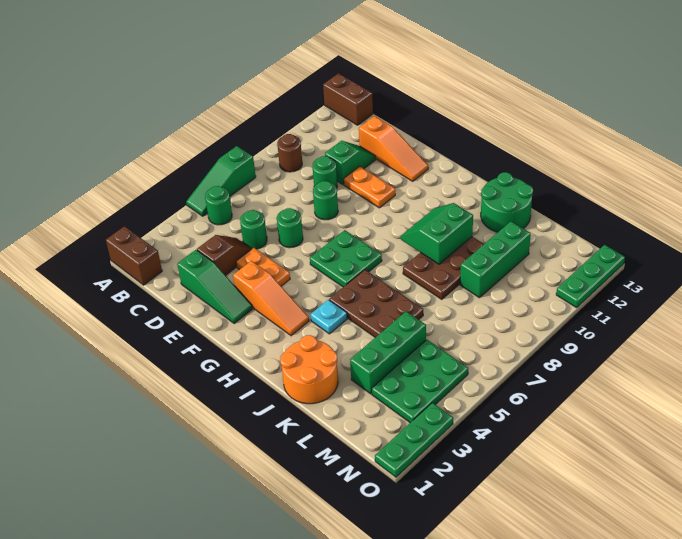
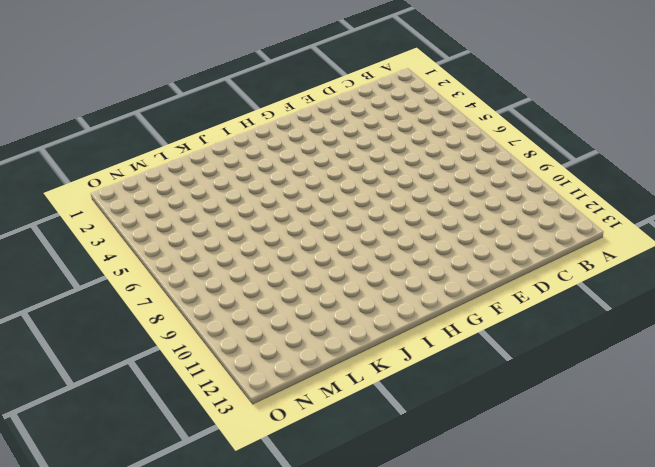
none -> brown brick A1:B1 level 1
none -> green slope A5:A7 level 1 top 7
none -> brown brick A13:B13 level 1

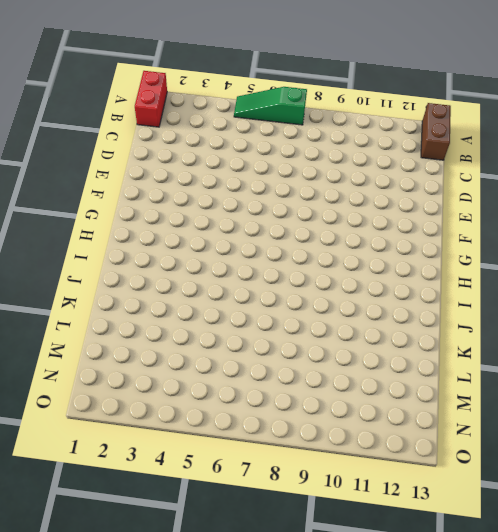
red brick A1:B1 level 1 -> brown brick A1:B1 level 1
none -> green round brick B5 level 1
none -> brown round brick B9 level 1
none -> green slope D2:F2 level 1 top D

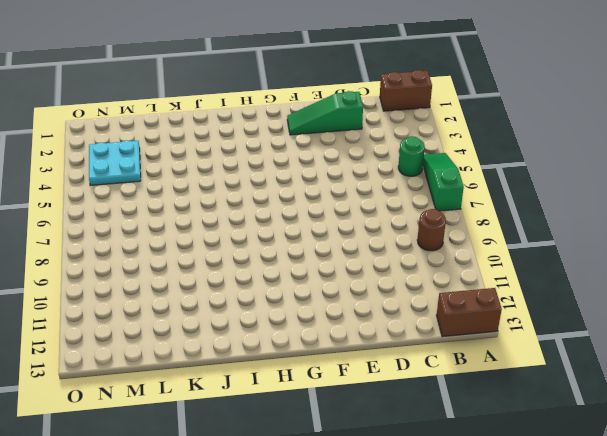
cyan plate M3:N4 level 1 -> green plate M3:N5 level 1
none -> brown slope D3:D4 level 1 top 3
none -> green round brick D5 level 1
none -> green round brick D9 level 1

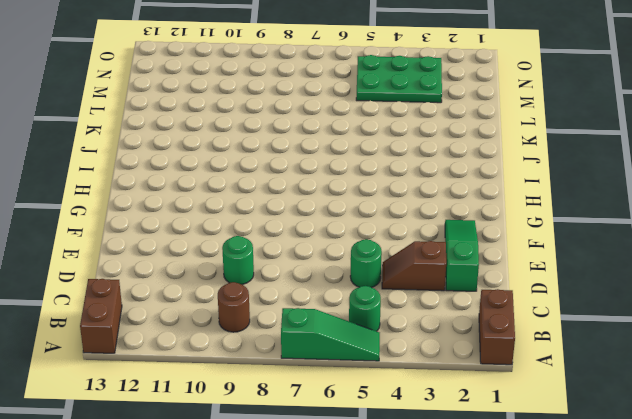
none -> green slope D10:D11 level 1 top 10
none -> orange slope D12:F12 level 1 top D
none -> orange plate E4:F4 level 1

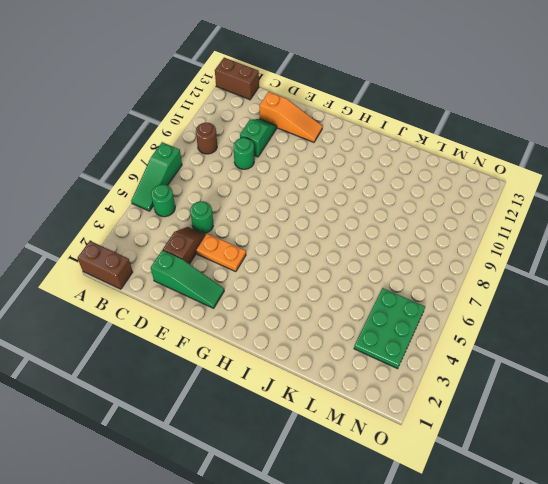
none -> green round brick E6 level 1
none -> green round brick E8 level 1
none -> orange plate E10:F10 level 1

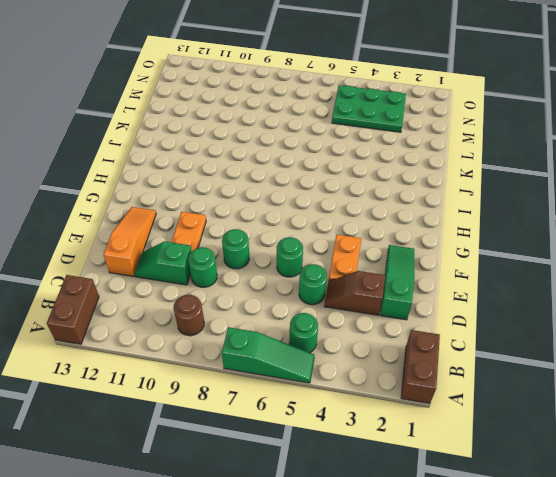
none -> orange slope F3:H3 level 1 top F
none -> green plate G6:H7 level 1
none -> cyan plate I4 level 1

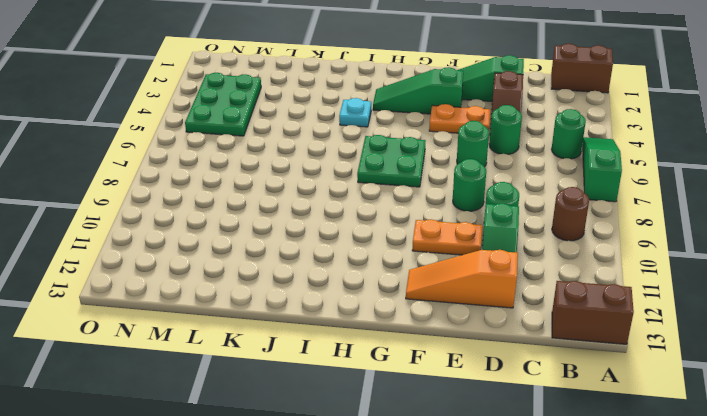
green slope F3:H3 level 1 top F -> orange slope F3:H3 level 1 top F
none -> brown plate I5:K6 level 1
none -> orange round brick J1:K2 level 1
none -> brown plate J8:K10 level 1

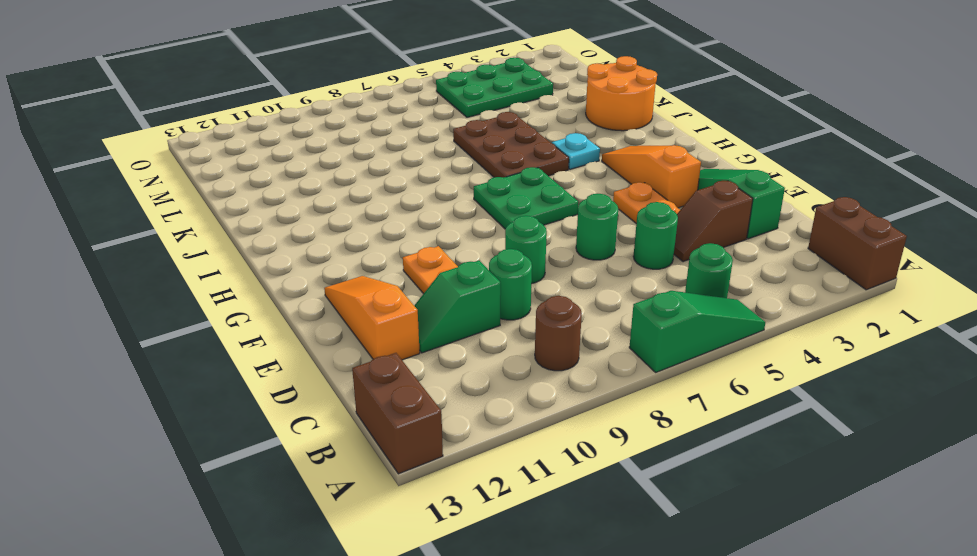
none -> brown plate J8:K10 level 1
none -> green round brick J12:K13 level 1
none -> green brick L3:L5 level 1

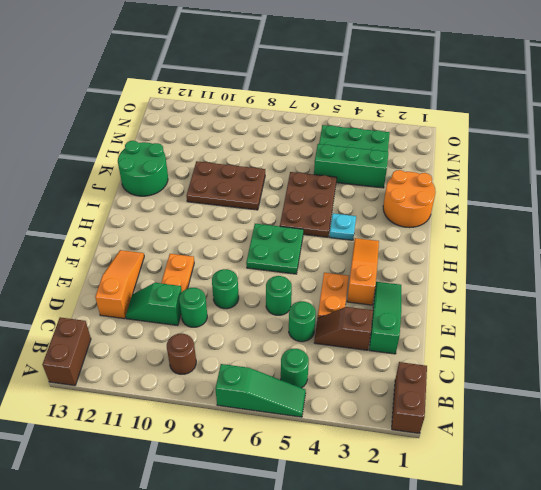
none -> green brick L9:L11 level 1
none -> green plate O1:O3 level 1
none -> green plate O11:O13 level 1

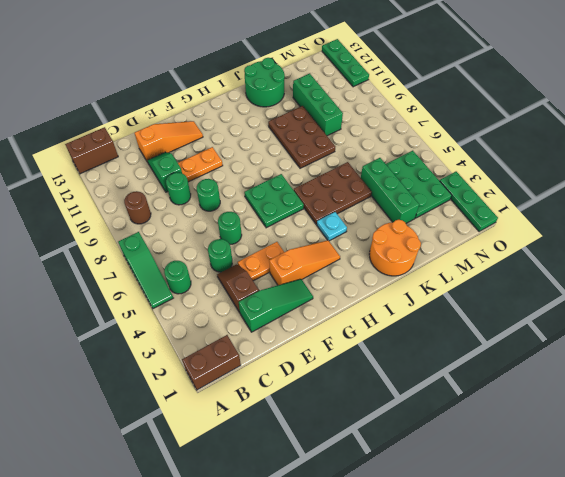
none -> green slope I9:J10 level 2 top J

